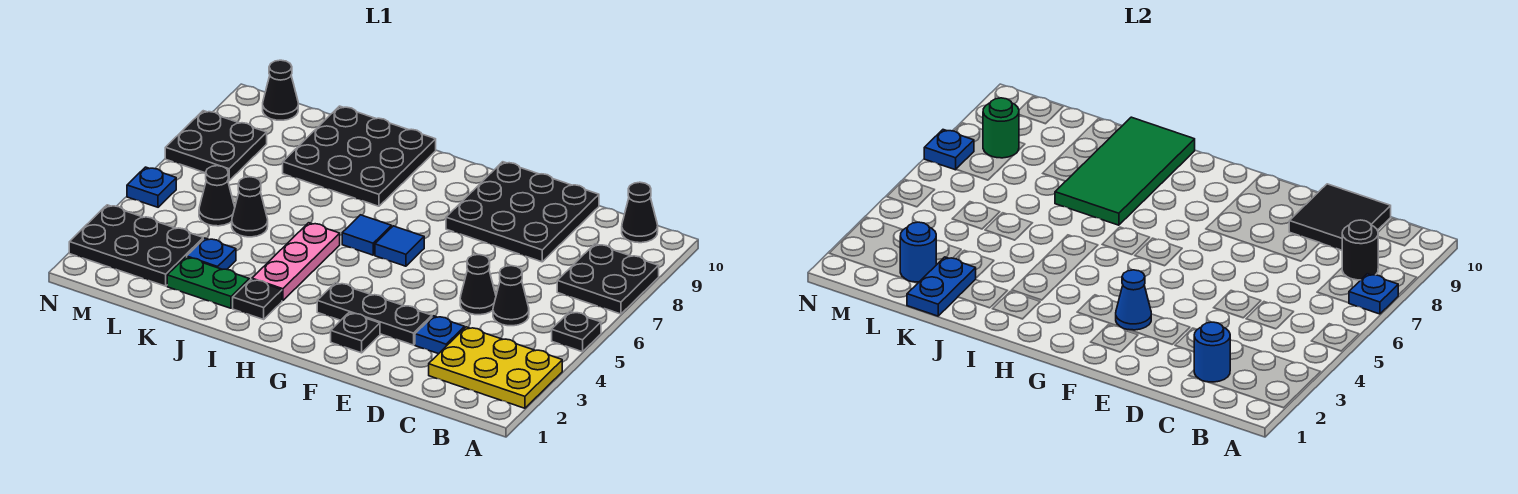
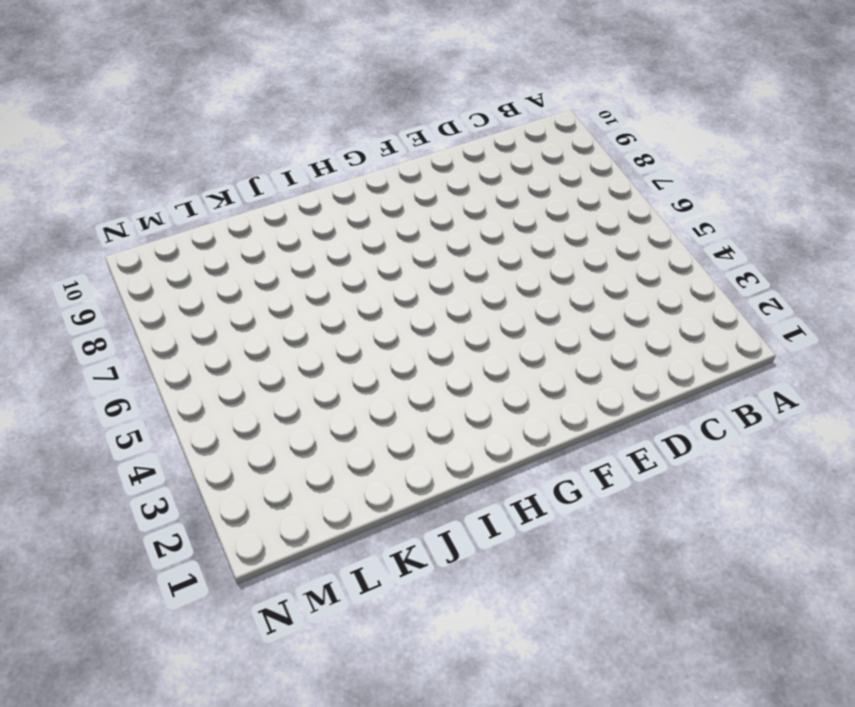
none -> yellow plate A2:C3 level 1
none -> black plate A5 level 1
none -> black plate A7:B8 level 1
none -> black cone B10 level 1

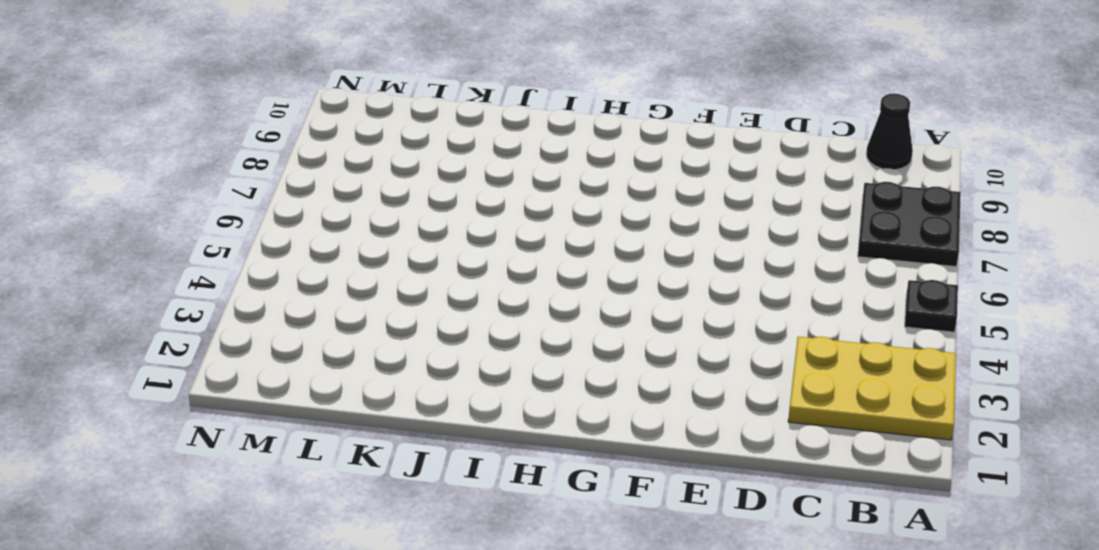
none -> black cone C5 level 1
none -> blue plate D3 level 1
none -> black cone D5 level 1
none -> black plate D8:F10 level 1

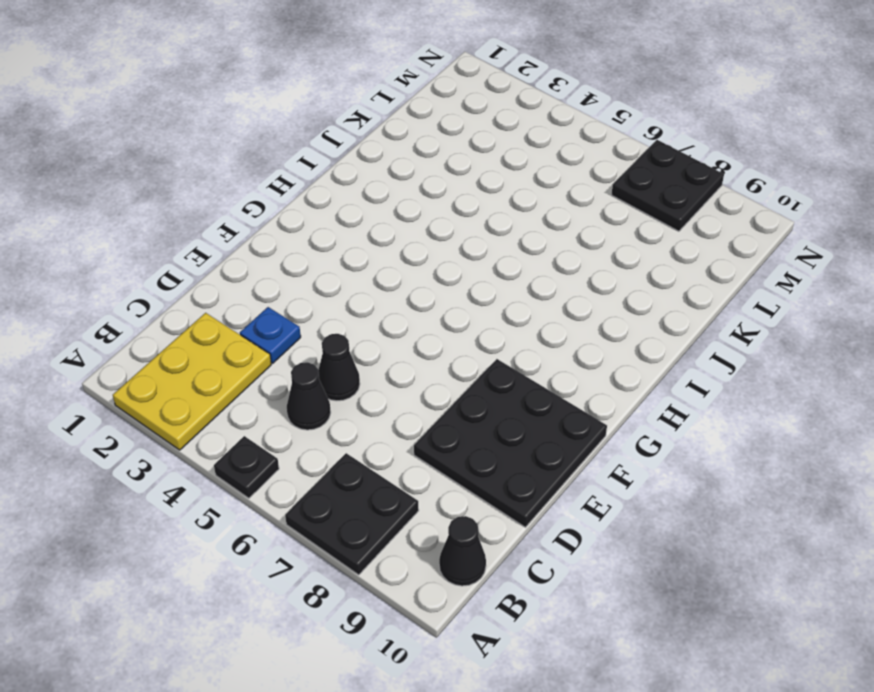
none -> black plate E3:G3 level 1
none -> black plate F2 level 1
none -> blue tile G6 level 1
none -> blue tile H6 level 1

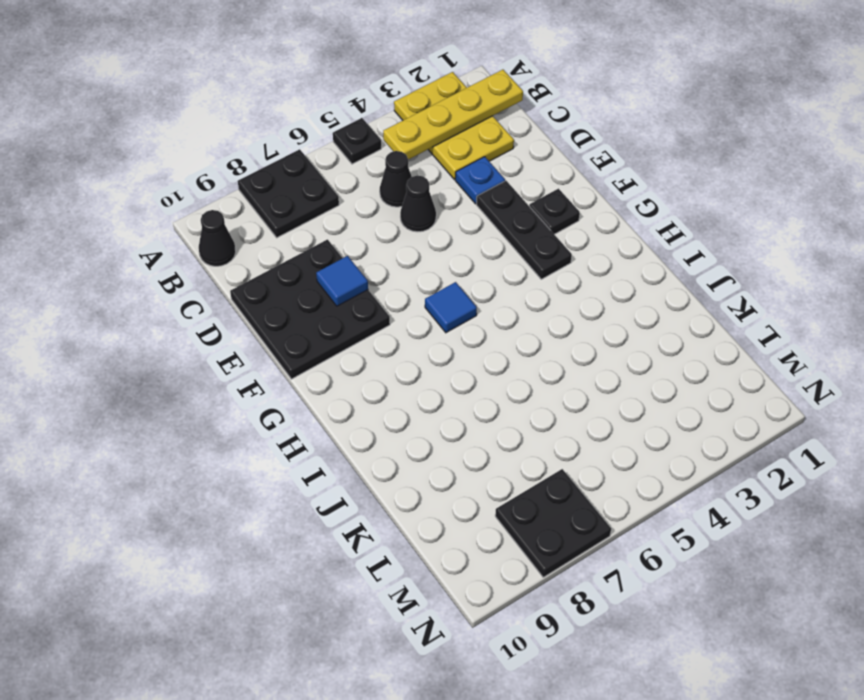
yellow plate B1:B4 level 2 -> none
blue tile E8 level 2 -> blue tile H6 level 1
none -> black plate I2 level 1
none -> pink plate I3:I5 level 1
none -> black plate I8:K10 level 1
none -> green plate J2:K2 level 1

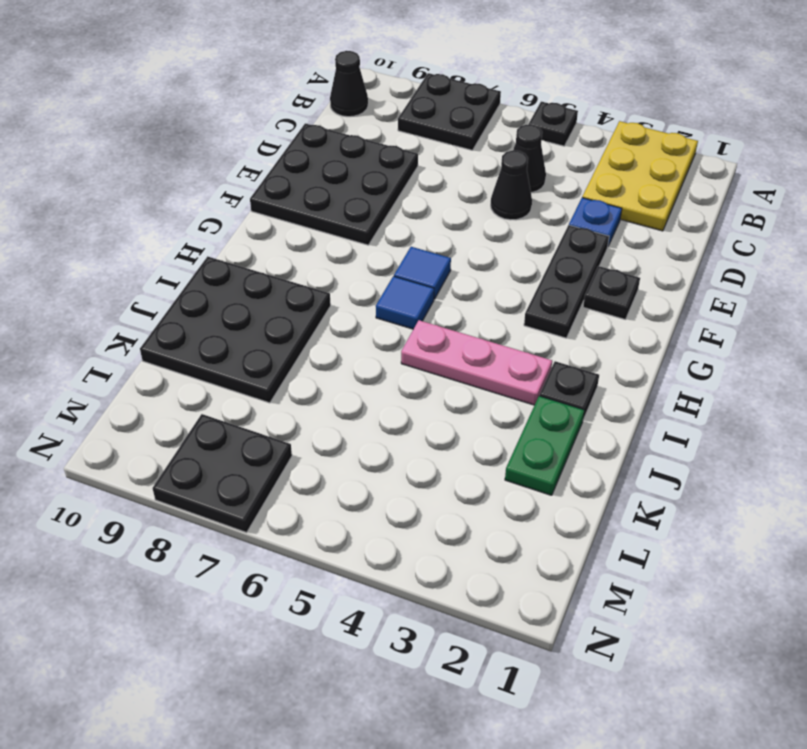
none -> blue plate K3 level 1
none -> black cone K5 level 1
none -> black plate L2:N3 level 1
none -> black cone L5 level 1

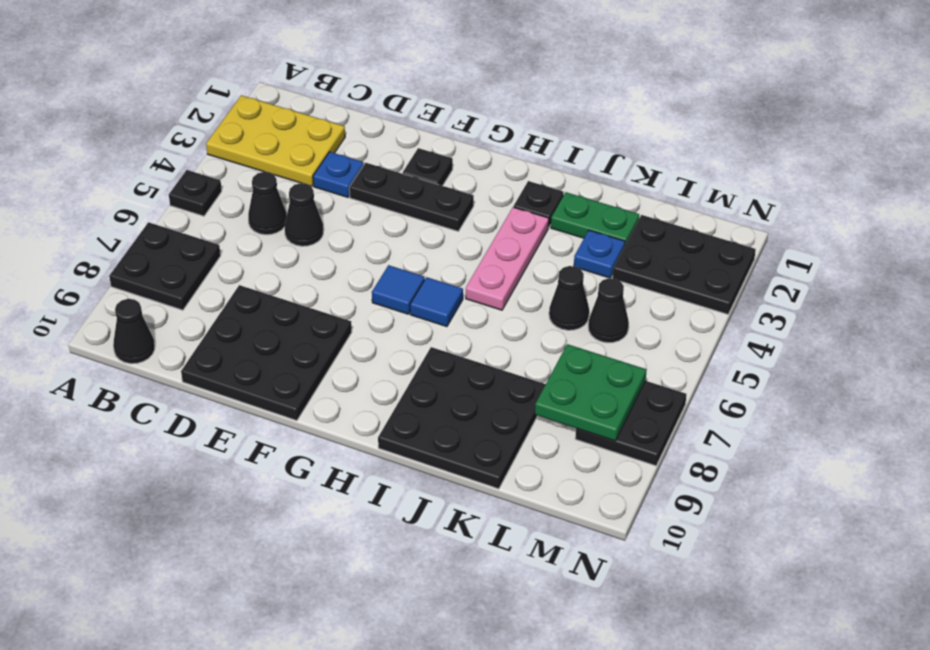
green plate L7:M8 level 2 -> green round brick M8 level 2
none -> black cone M10 level 1
none -> blue plate N5 level 1
none -> blue plate A7 level 2
none -> black round brick B8 level 2

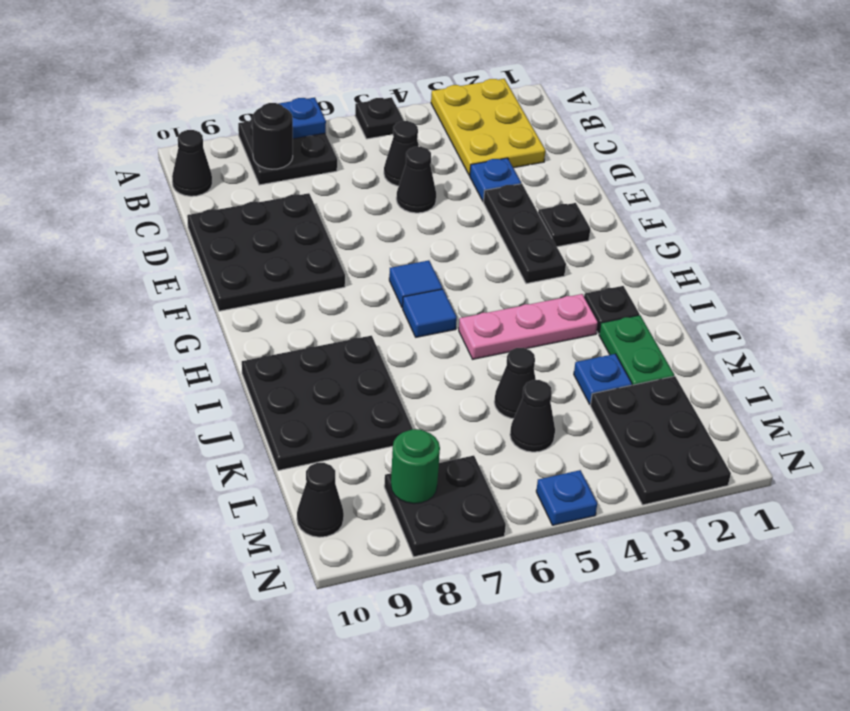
none -> blue round brick C2 level 2
none -> black tile C9:D10 level 2
none -> blue cone F3 level 2
none -> green tile I7:J10 level 2

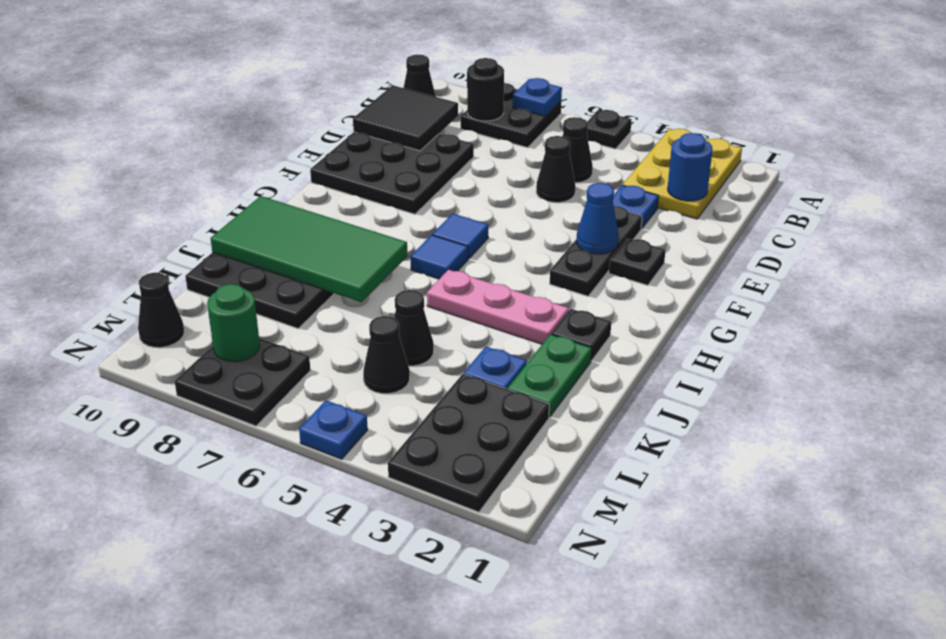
none -> blue plate K1:K2 level 2
none -> blue round brick L2 level 2
none -> blue plate N7 level 2

